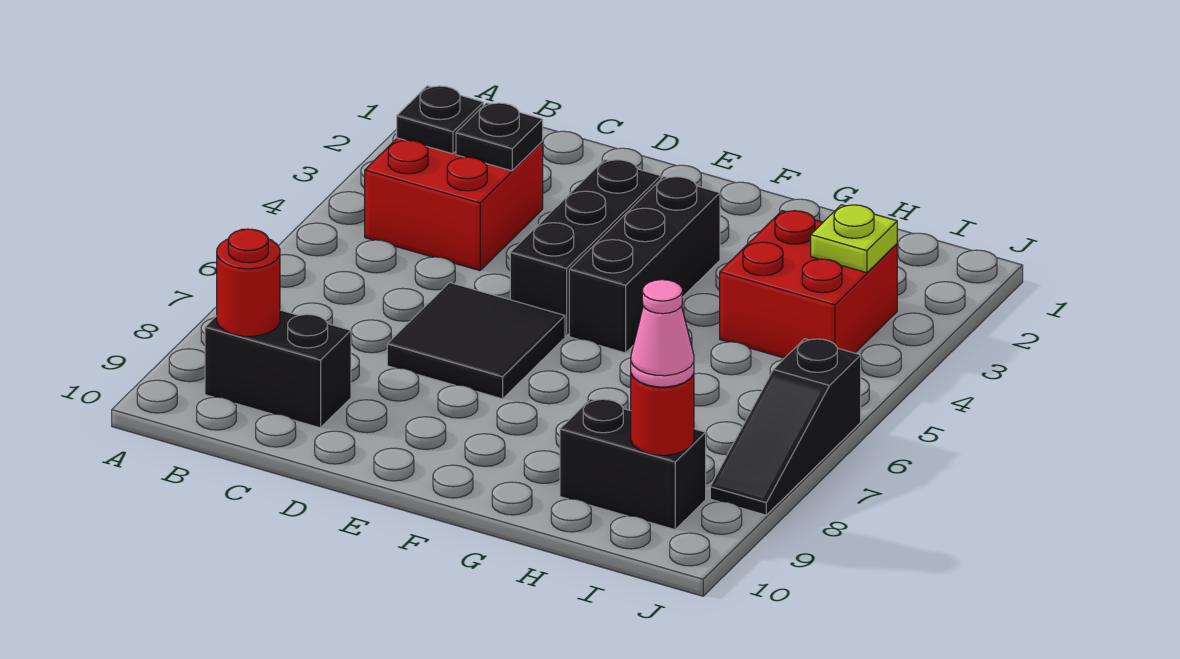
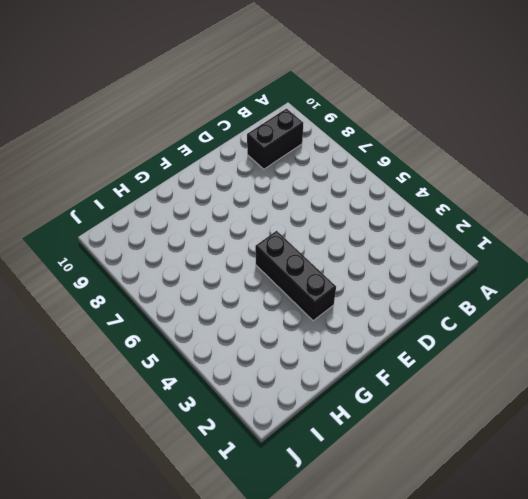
none -> red brick B3:C4 level 1
none -> black tile D6:E7 level 1
none -> black brick E3:E5 level 1

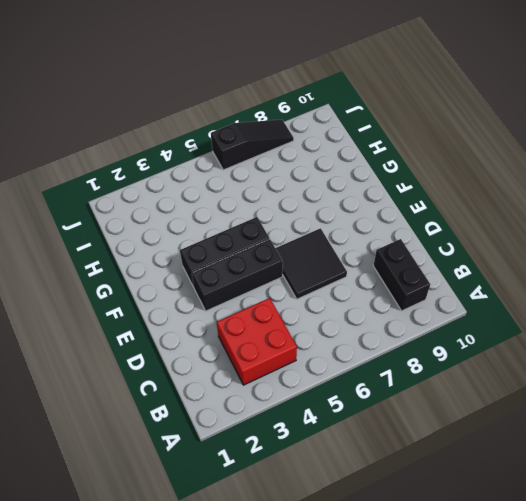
none -> red brick H3:I4 level 1
none -> black brick H9:I9 level 1
none -> black plate B3 level 2

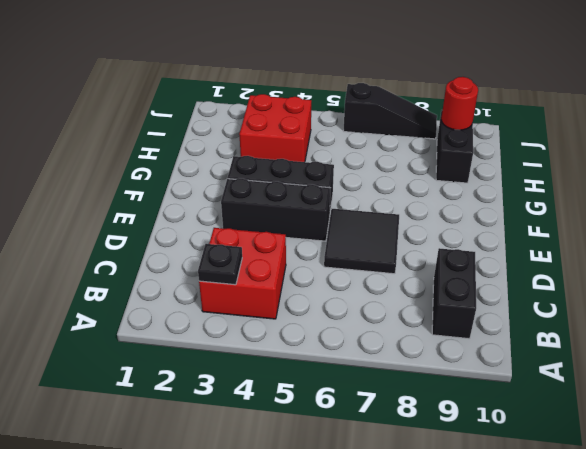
none -> red round brick B9 level 2
none -> black plate C3 level 2
none -> lime plate I3 level 2

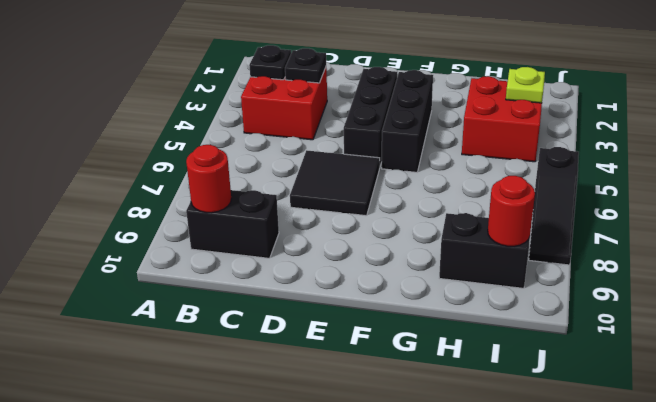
none -> pink cone I9 level 3

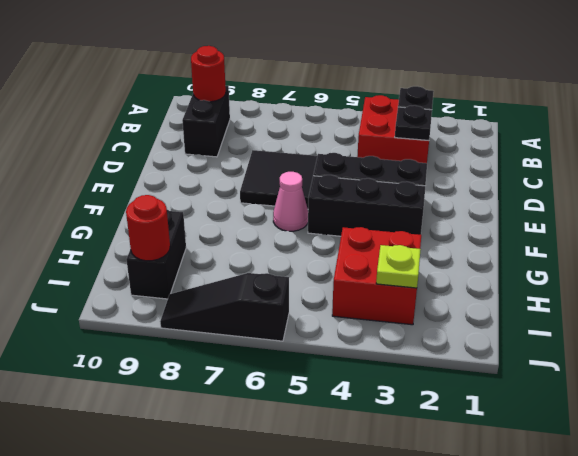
pink cone F6 level 1 -> pink cone I9 level 3

